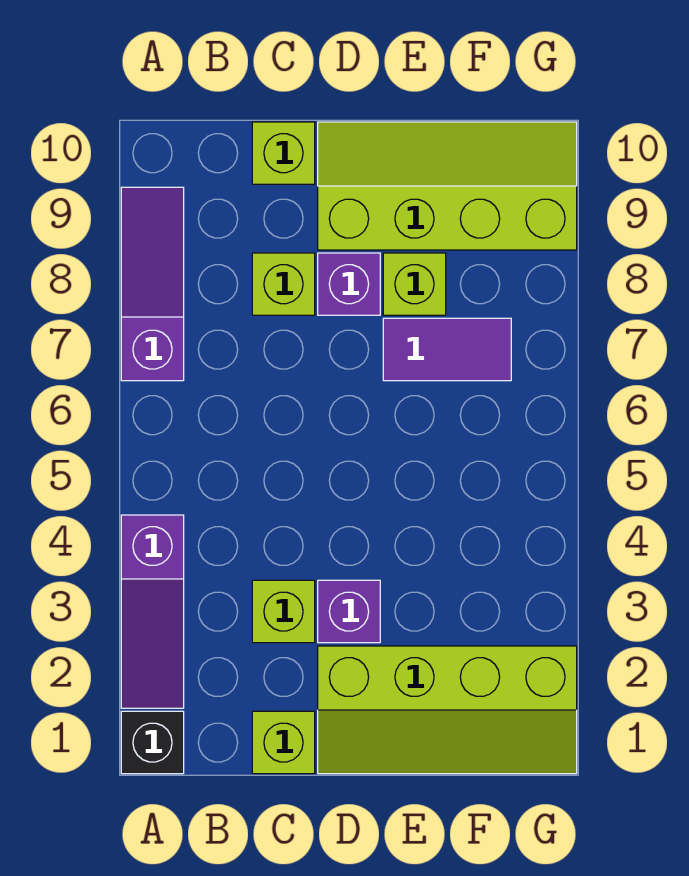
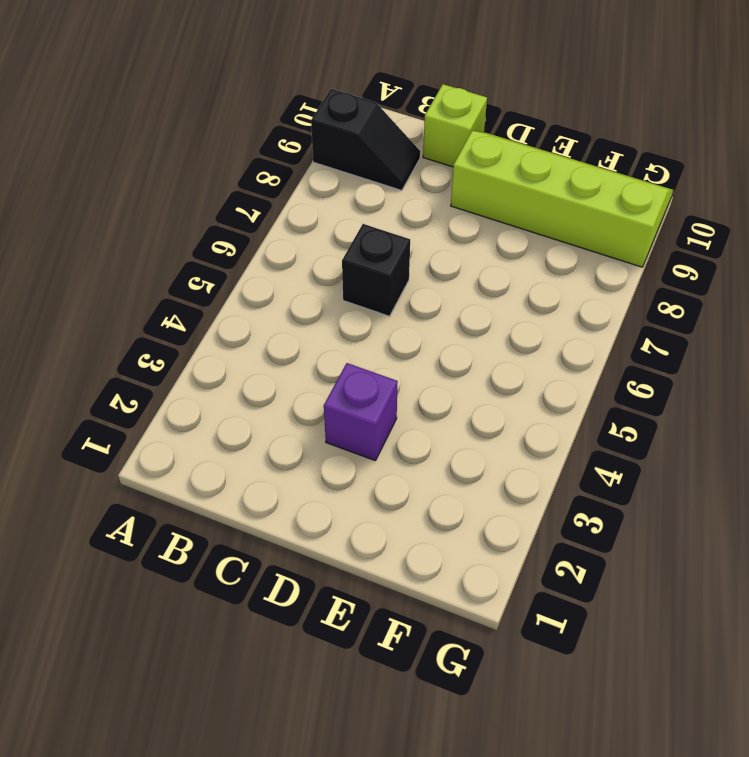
black slope A9:B9 level 1 top A -> purple slope A7:A9 level 1 top 7
black brick C6 level 1 -> black brick A1 level 1
none -> purple slope A2:A4 level 1 top 4
none -> lime brick C1 level 1
none -> lime brick C3 level 1

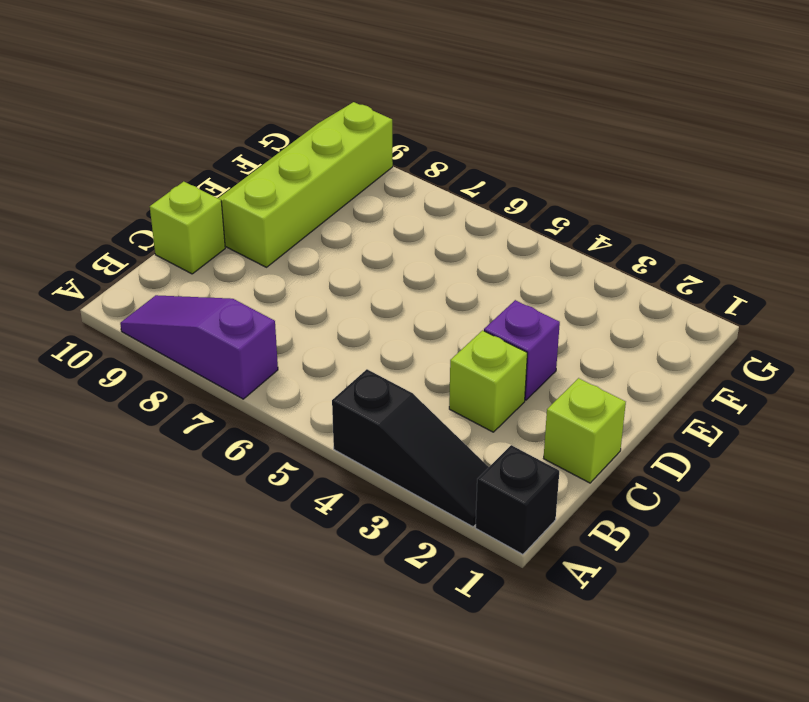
black slope A2:A4 level 1 top 4 -> purple slope A2:A4 level 1 top 4
none -> lime brick C8 level 1
none -> lime slope D1:G2 level 1 top 2
none -> purple brick D8 level 1

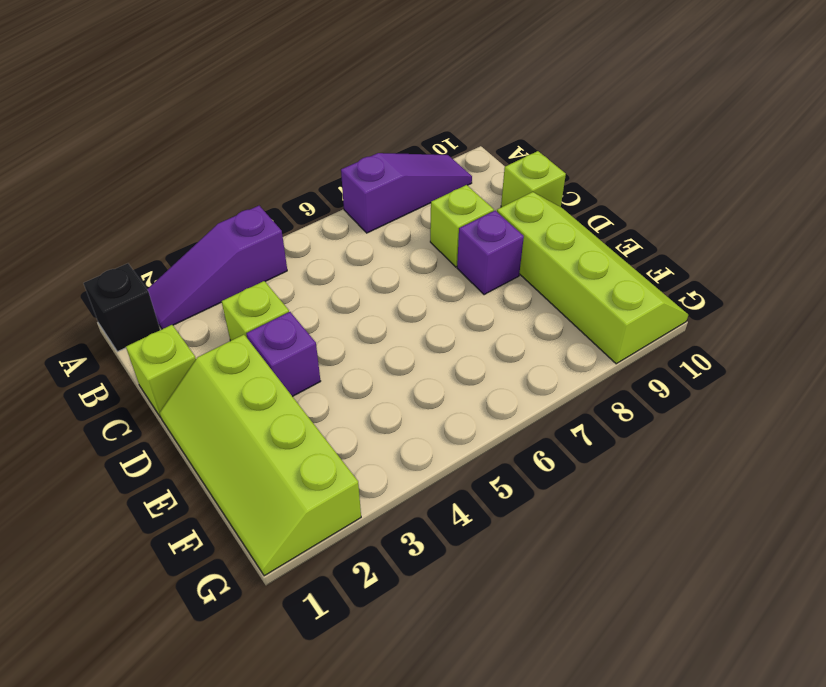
none -> purple tile E7:F7 level 1
none -> lime brick E8 level 1

